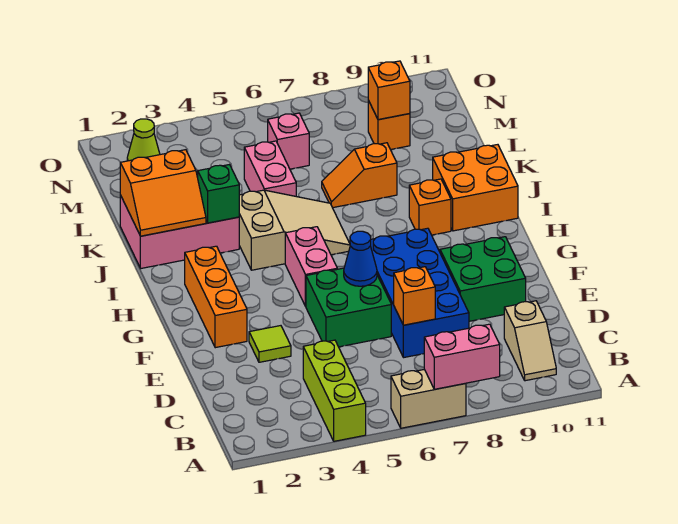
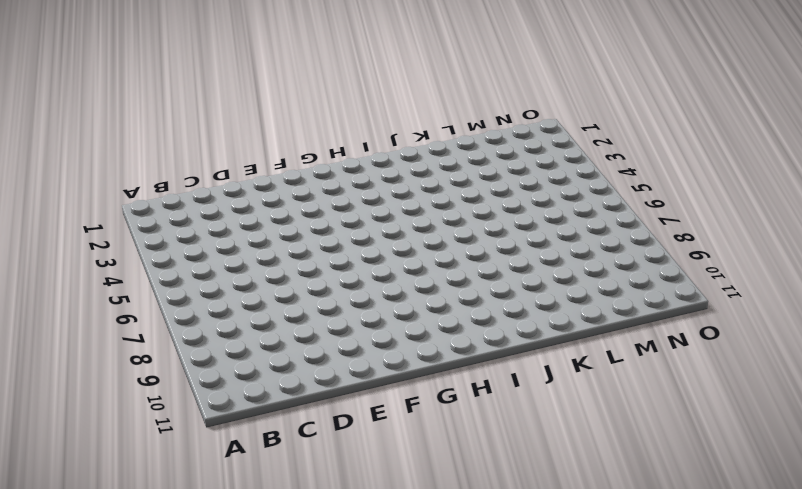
none -> lime brick A4:C4 level 1
none -> tan brick A6:A7 level 1
none -> tan slope B10:C10 level 1 top C

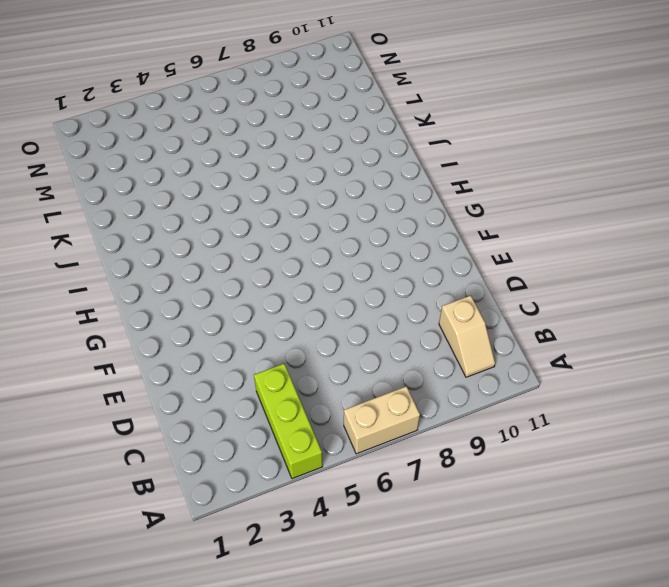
none -> blue brick D7:G8 level 1
none -> lime tile E3 level 1
none -> green brick E5:F6 level 1

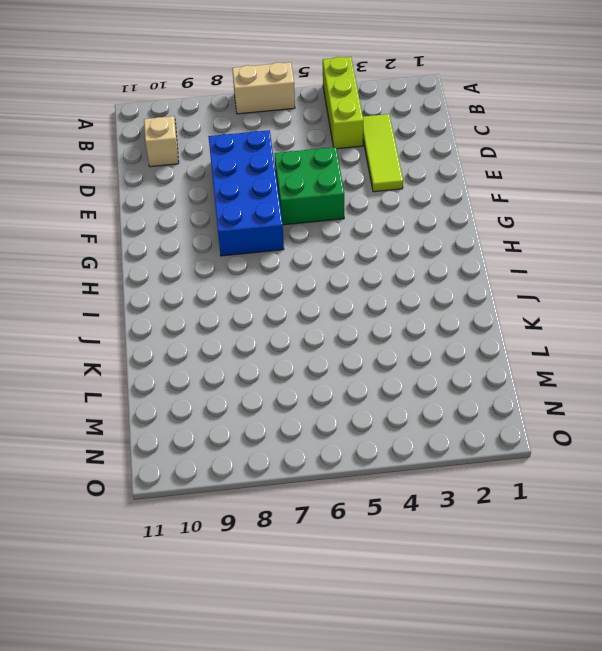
lime tile C3:E3 level 1 -> lime tile E3 level 1
none -> green brick E9:F10 level 1
none -> orange brick F2:H2 level 1
none -> pink brick G5:H5 level 1

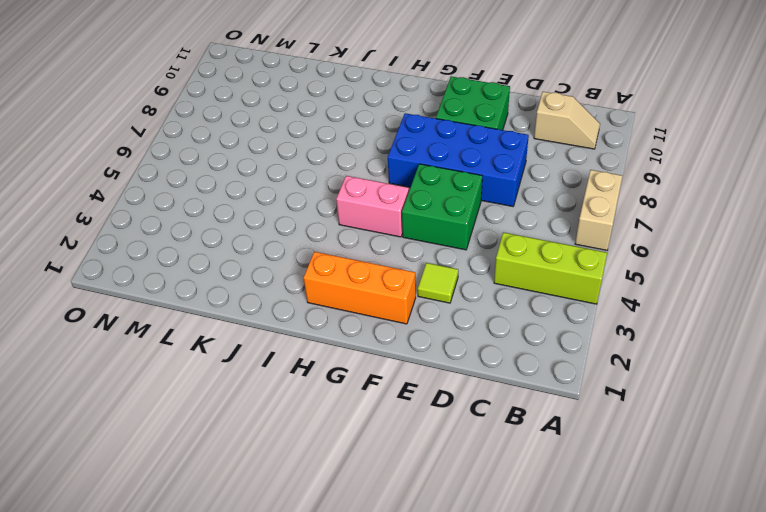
none -> tan slope I4:J6 level 1 top 4
none -> orange brick I9 level 1
none -> orange brick I10:J11 level 1

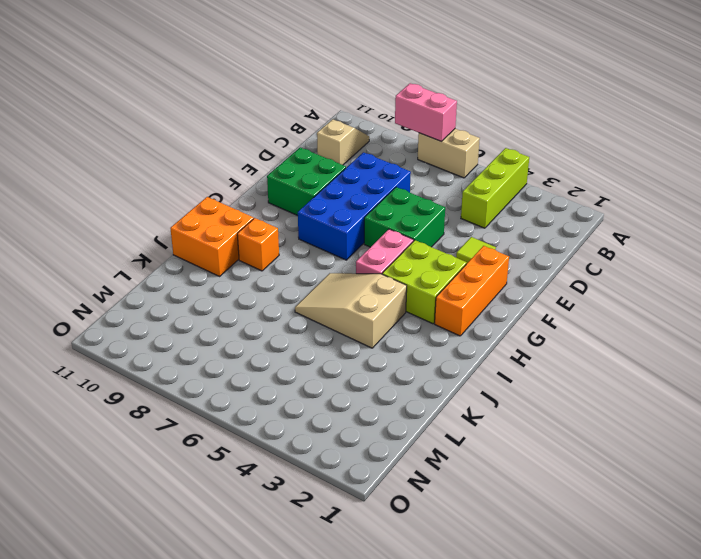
lime brick G3:H4 level 1 -> none
none -> pink brick J1:K3 level 1
none -> pink brick K5:L5 level 1
none -> orange slope K7:K8 level 1 top 8

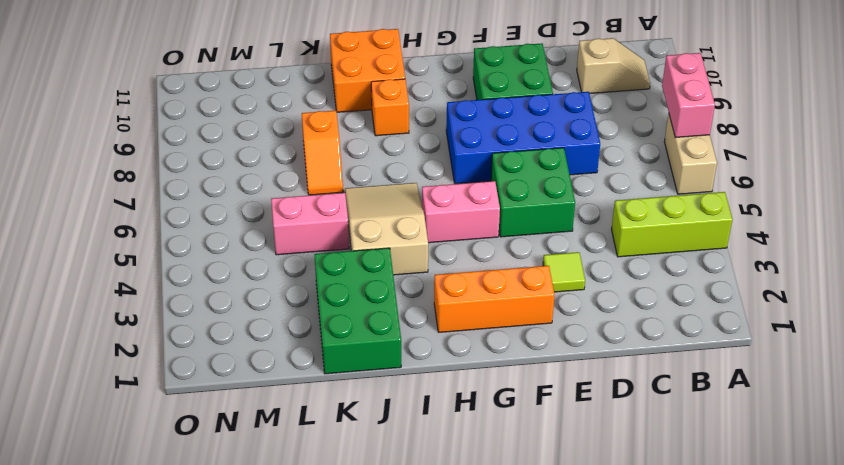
green brick J1:K3 level 1 -> pink brick J1:K3 level 1
none -> pink brick M6 level 1
none -> orange brick M9 level 1
none -> lime cone N2 level 1

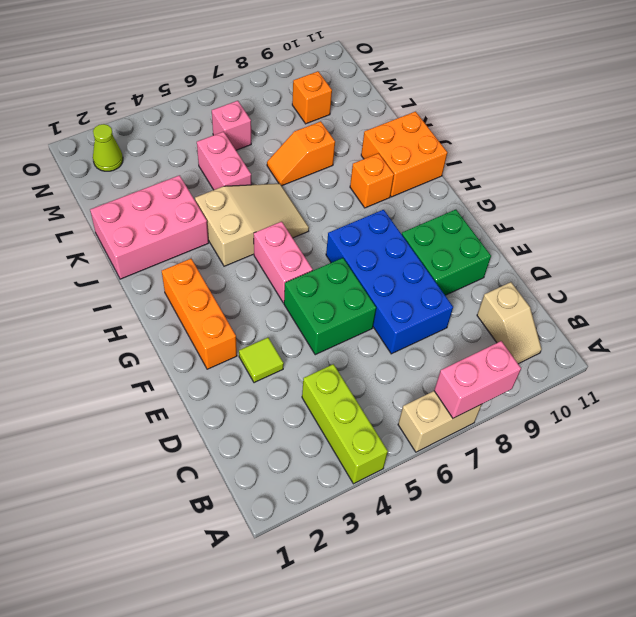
none -> orange brick D7 level 2
none -> blue cone F6 level 2
none -> orange slope J1:K2 level 2 top K

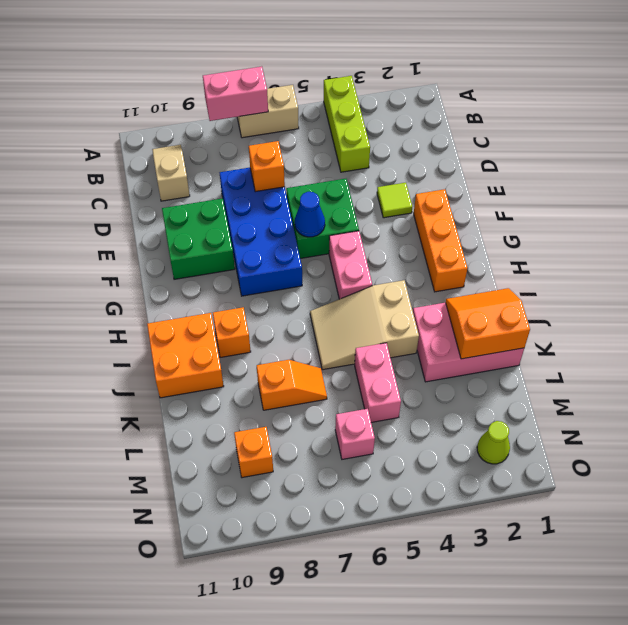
none -> green brick J3 level 2
none -> orange brick M9 level 2

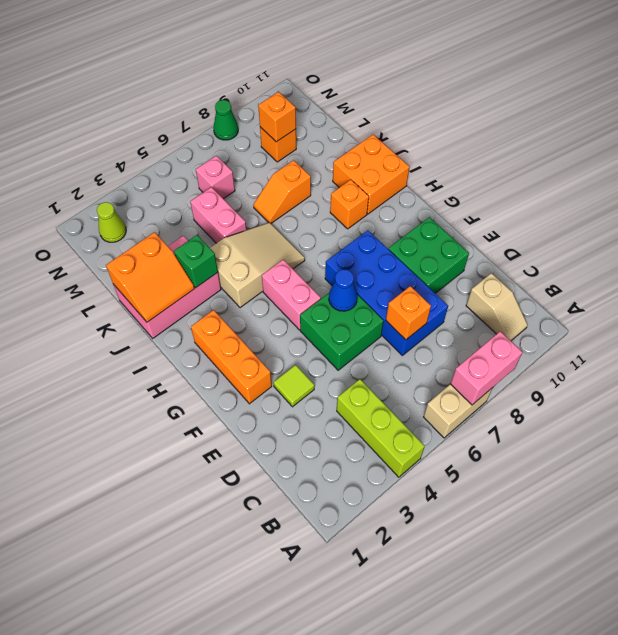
green cone O8 level 1 -> none

